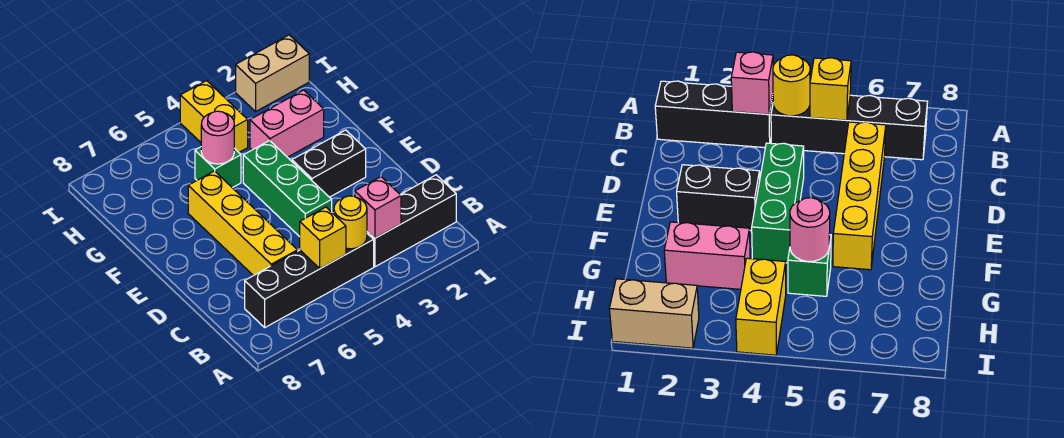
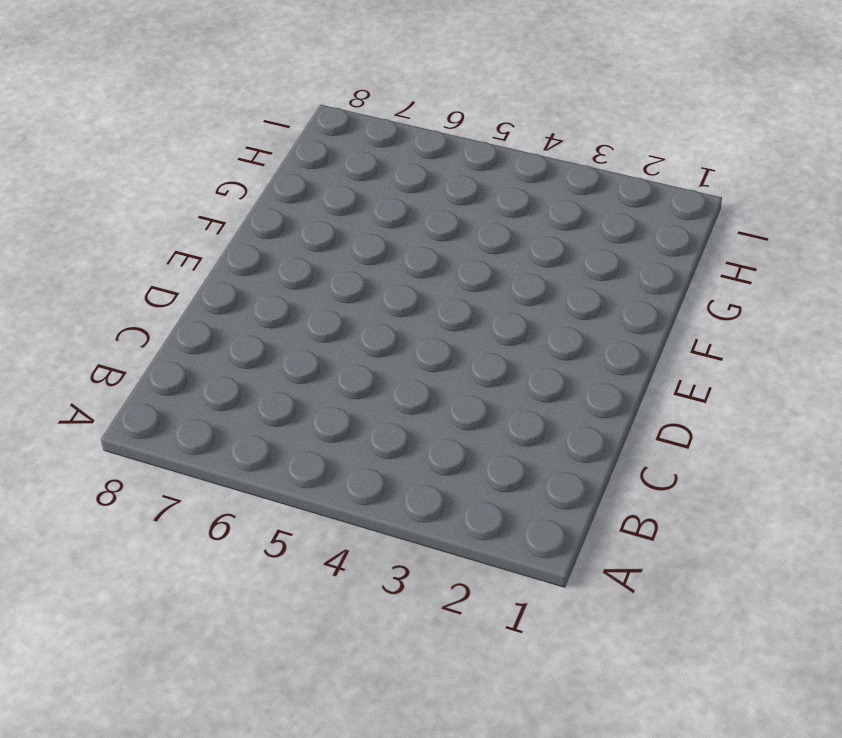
none -> black brick B1:B3 level 1
none -> black brick B4:B7 level 1
none -> yellow brick C6:F6 level 1

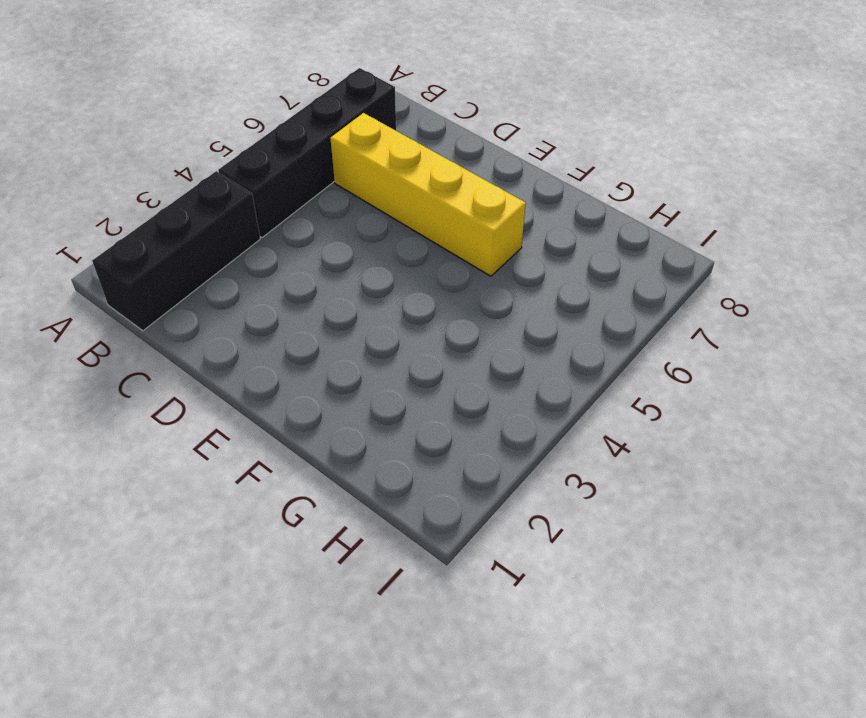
none -> green brick D4:F4 level 1
none -> black brick E2:E3 level 1
none -> pink brick G2:G3 level 1

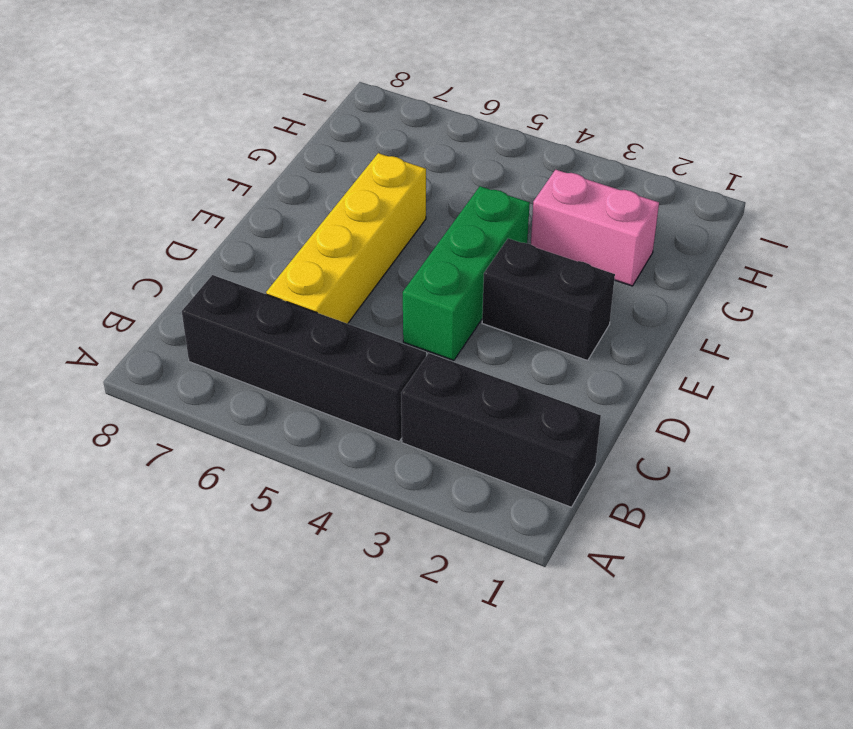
none -> green brick G5 level 1
none -> yellow brick H4:I4 level 1
none -> tan brick I1:I2 level 1

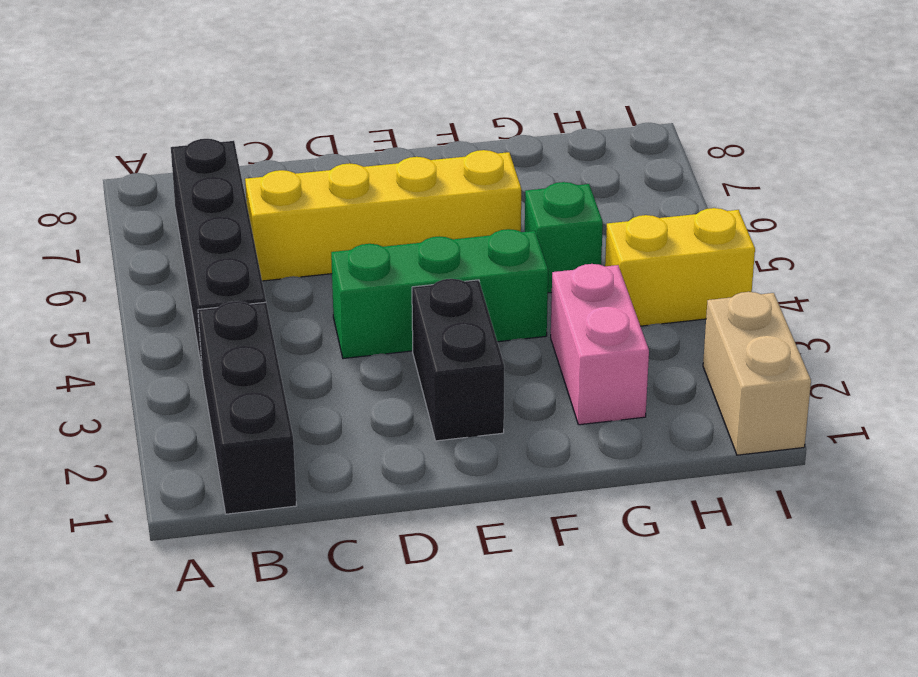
none -> pink brick B3 level 2
none -> yellow round brick B4 level 2
none -> yellow brick B5 level 2

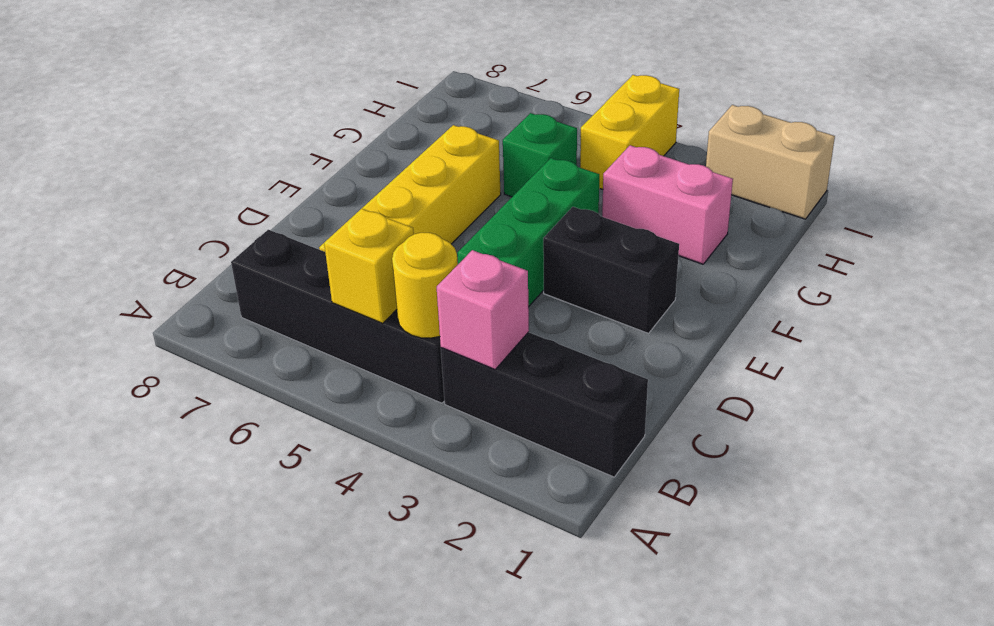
none -> pink round brick G5 level 2

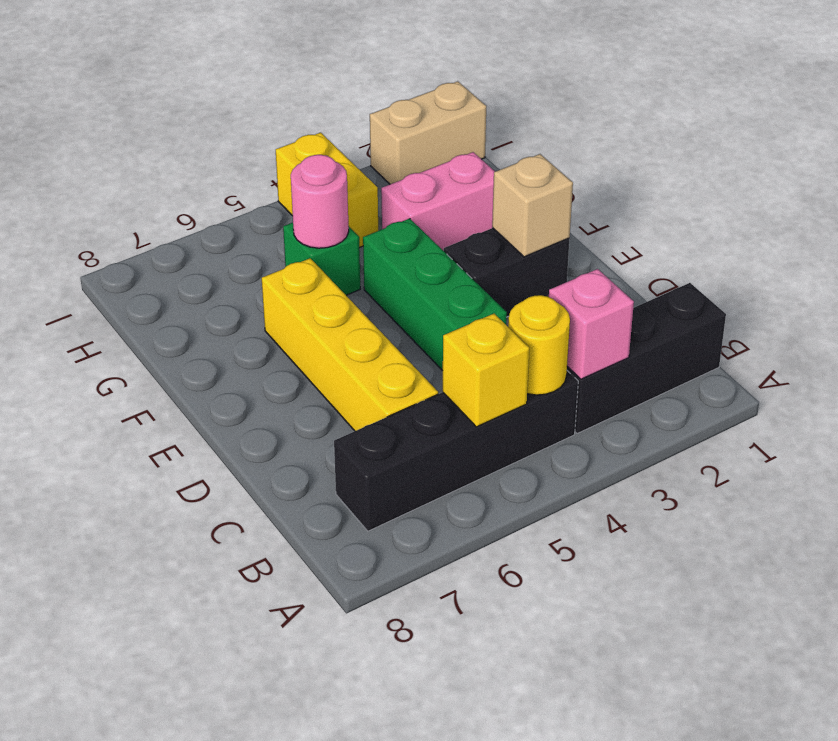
tan brick E2 level 2 -> none

